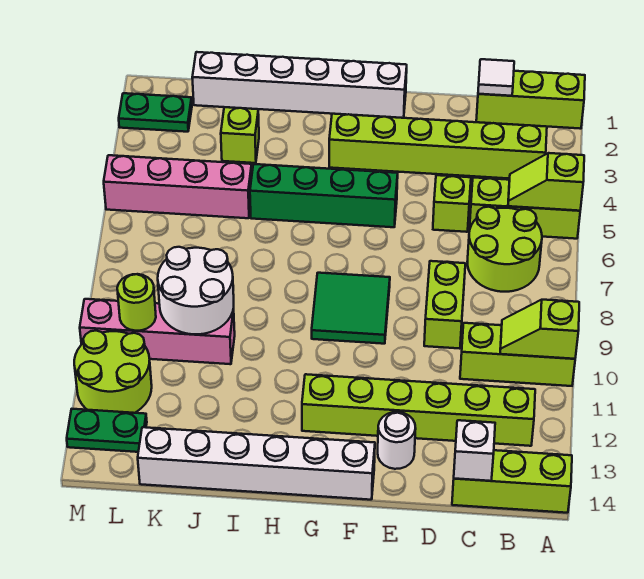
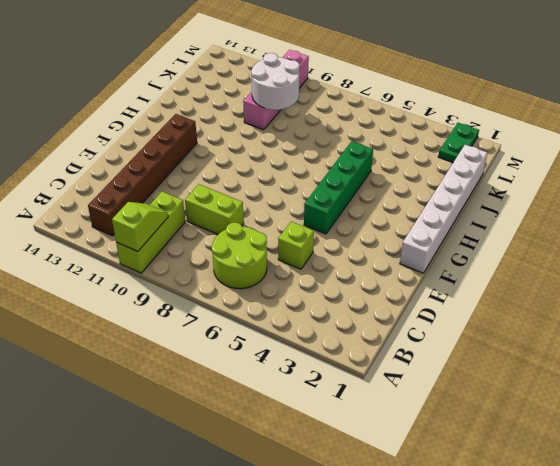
brown brick B12:G12 level 1 -> lime brick B12:G12 level 1
none -> lime brick A1:C1 level 1
none -> lime brick A5:C5 level 1
none -> lime brick A14:C14 level 1

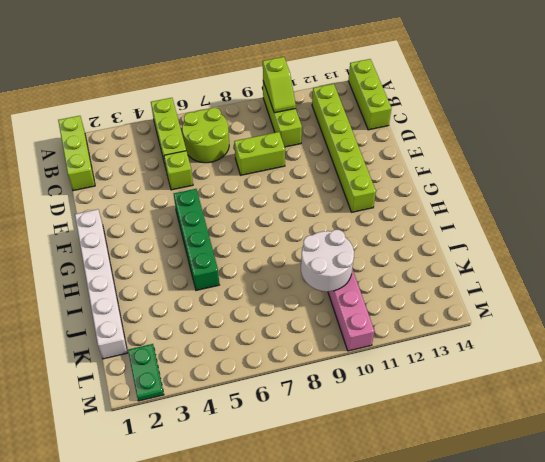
none -> lime brick B3:G3 level 1
none -> white round brick E13 level 1
none -> green tile F8:G9 level 1

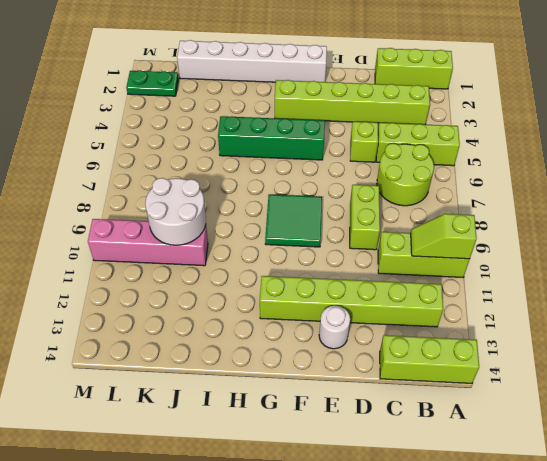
none -> white brick F14:K14 level 1
none -> lime brick J3 level 1
none -> pink brick J5:M5 level 1

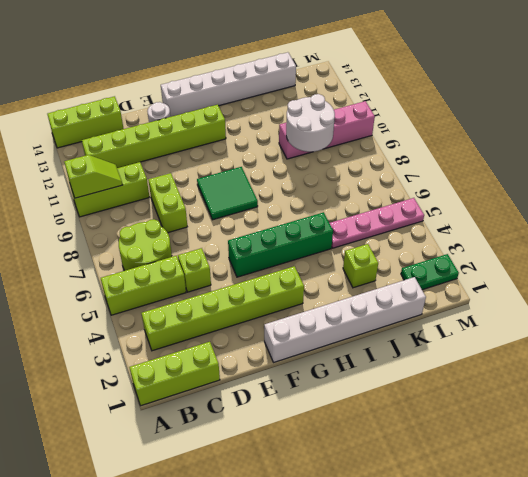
pink plate J5:M5 level 1 -> pink brick J5:M5 level 1
none -> lime round brick L11:M12 level 1
none -> green plate L13:M13 level 1
none -> lime slope A5:B5 level 2 top A

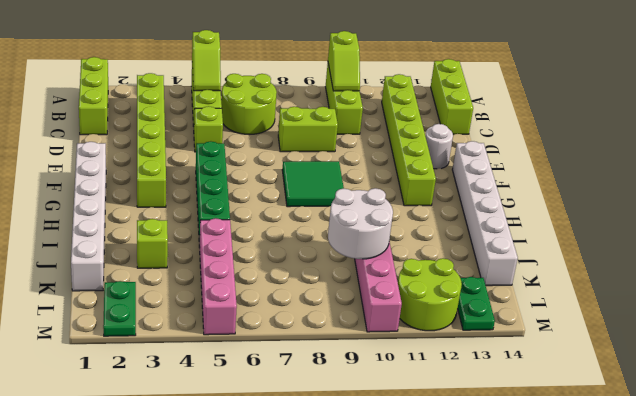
none -> white tile C1 level 2
none -> white brick C14 level 2
none -> lime round brick L10 level 2

